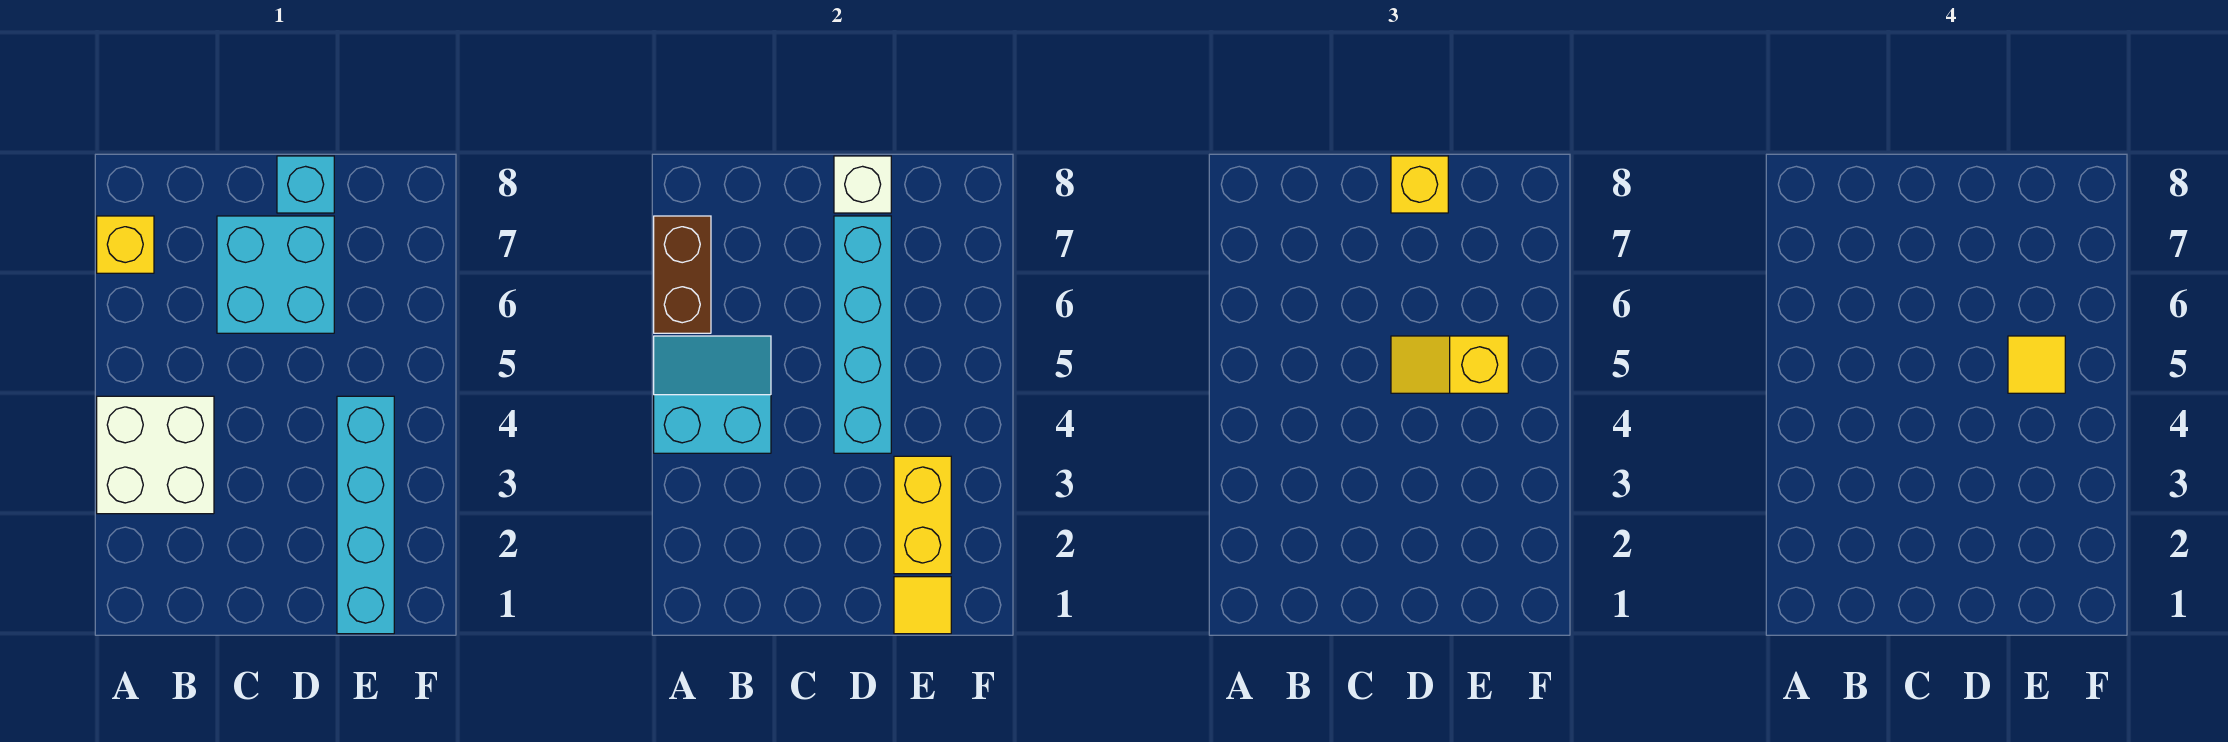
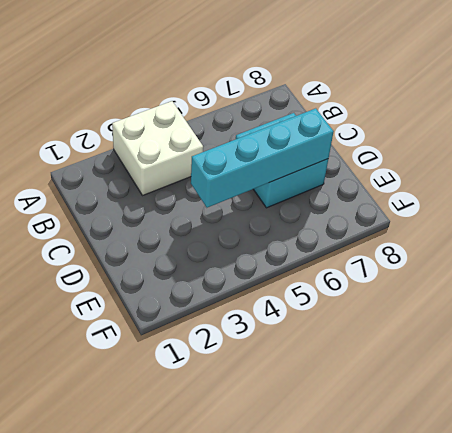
none -> yellow brick A7 level 1
none -> cyan brick D8 level 1
none -> cyan brick E1:E4 level 1

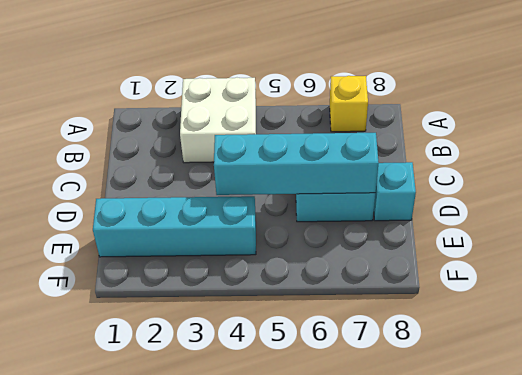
none -> cyan slope A4:B5 level 2 top 4
none -> brown brick A6:A7 level 2
none -> white brick D8 level 2

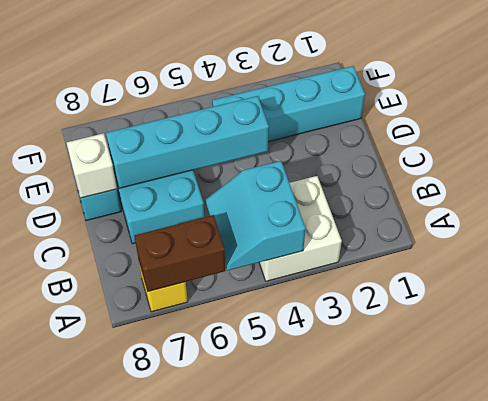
none -> yellow tile E1 level 2
none -> yellow brick E2:E3 level 2
none -> yellow slope D5:E5 level 3 top E

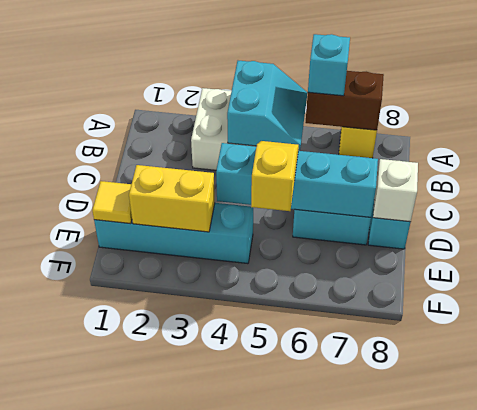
cyan brick A6 level 3 -> none
none -> yellow brick D8 level 3
none -> yellow tile E5 level 4

